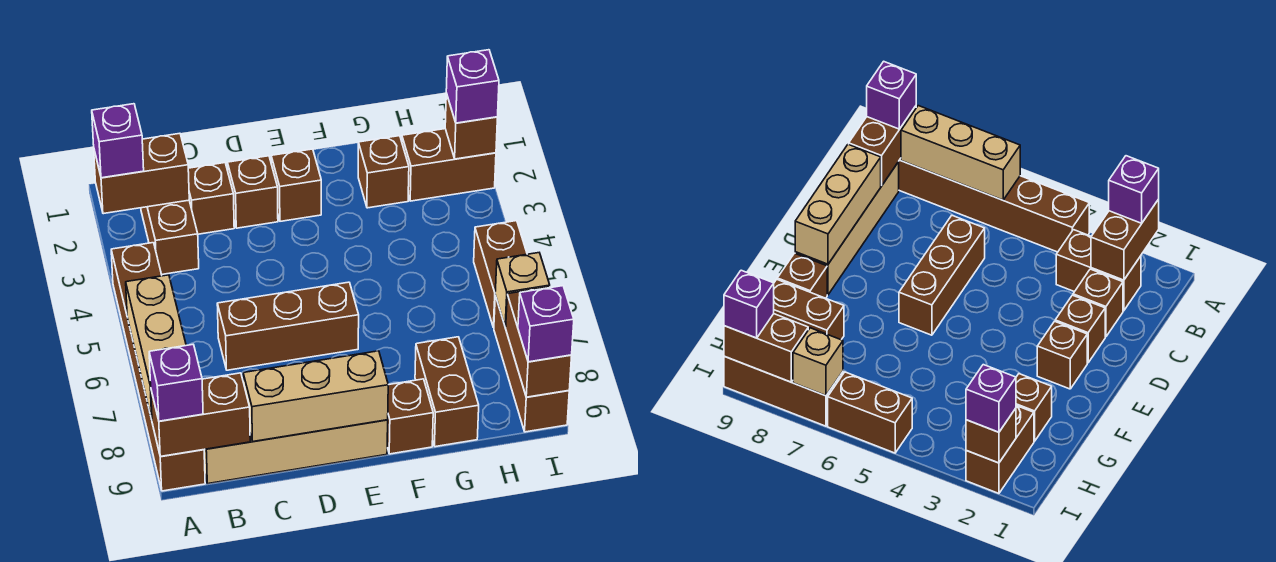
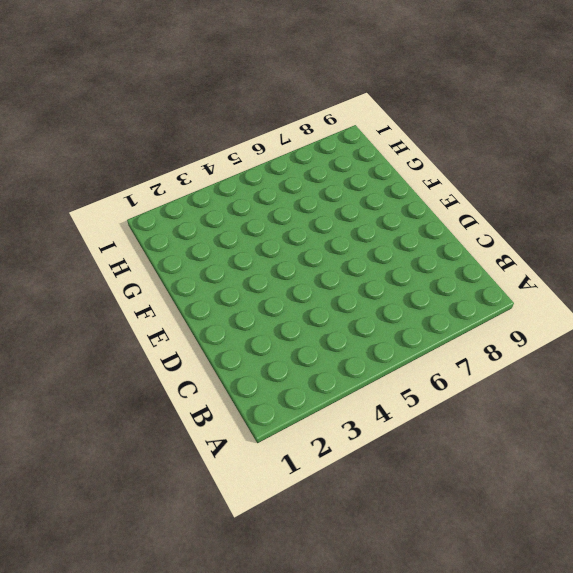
none -> brown brick A4:A9 level 1
none -> brown brick B2:B3 level 1
none -> tan brick B9:E9 level 1

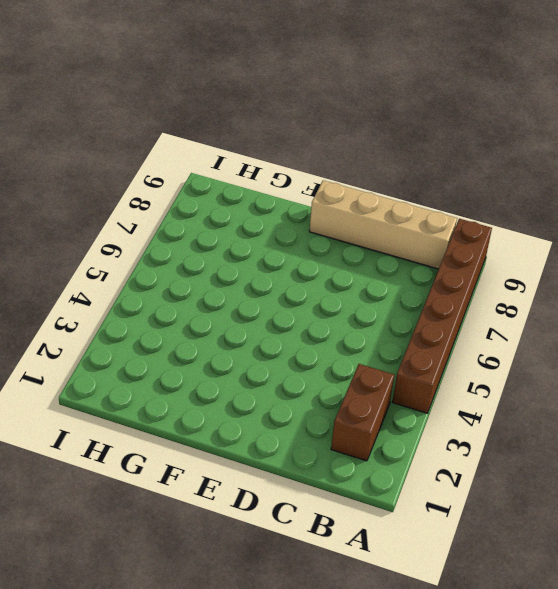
none -> brown brick C2 level 1
none -> brown brick C6:E6 level 1
none -> brown brick D2 level 1

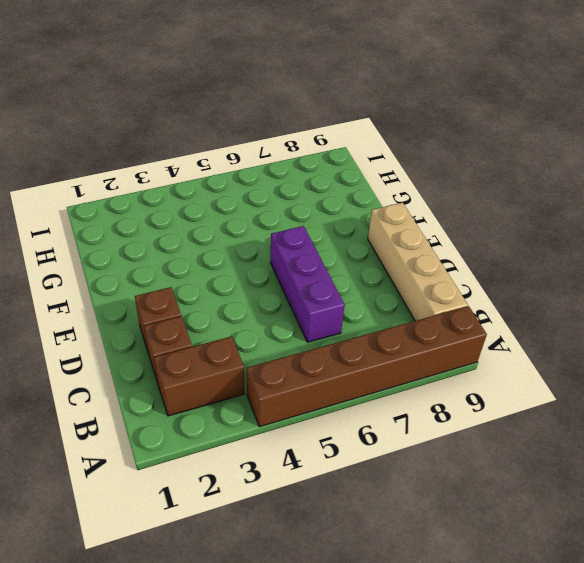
purple brick C6:E6 level 1 -> brown brick C6:E6 level 1
none -> brown brick E2 level 1
none -> brown brick F9 level 1
none -> brown brick G2 level 1

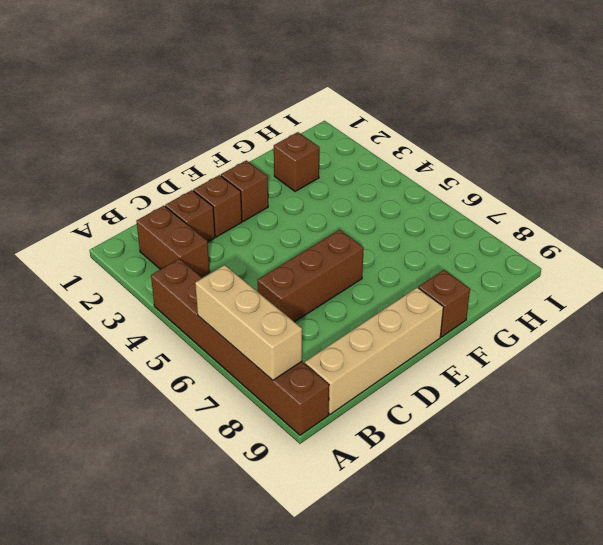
none -> brown brick G8:G9 level 1
none -> brown brick H2:I2 level 1
none -> brown brick I5:I6 level 1

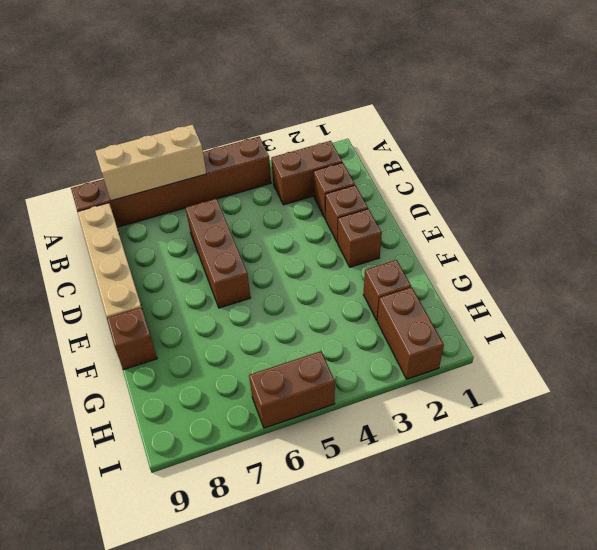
none -> brown brick G8:G9 level 1
none -> brown brick I7:I9 level 1
none -> brown brick A2:B2 level 2

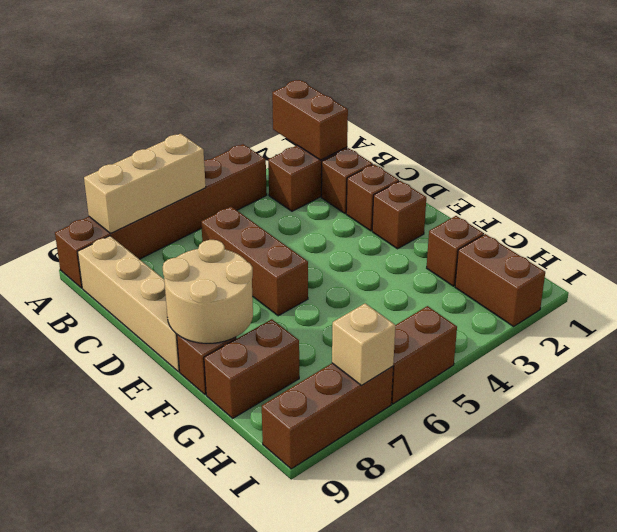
tan round brick E8:F9 level 2 -> tan brick C9:E9 level 2
none -> brown brick A9:B9 level 2
none -> brown brick I2 level 2
none -> brown brick I8:I9 level 2

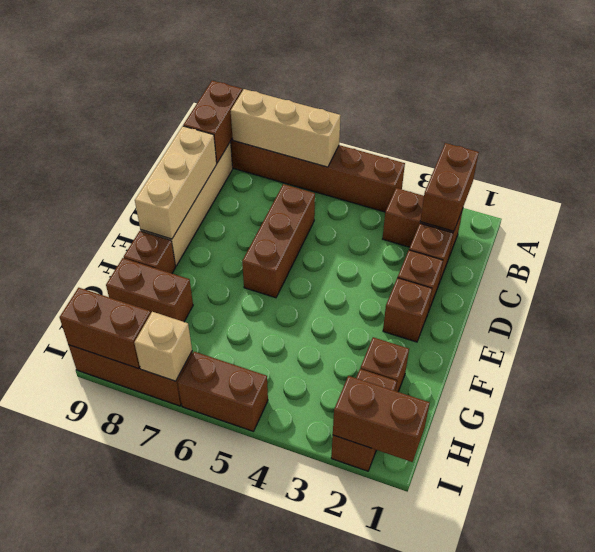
brown brick I1:I2 level 2 -> brown brick I2 level 2
none -> purple brick A2 level 3
none -> purple brick A9 level 3
none -> purple brick I2 level 3

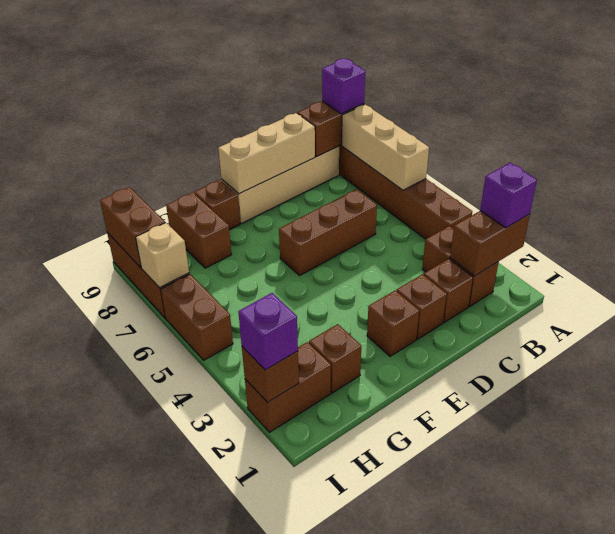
none -> purple brick I9 level 3

